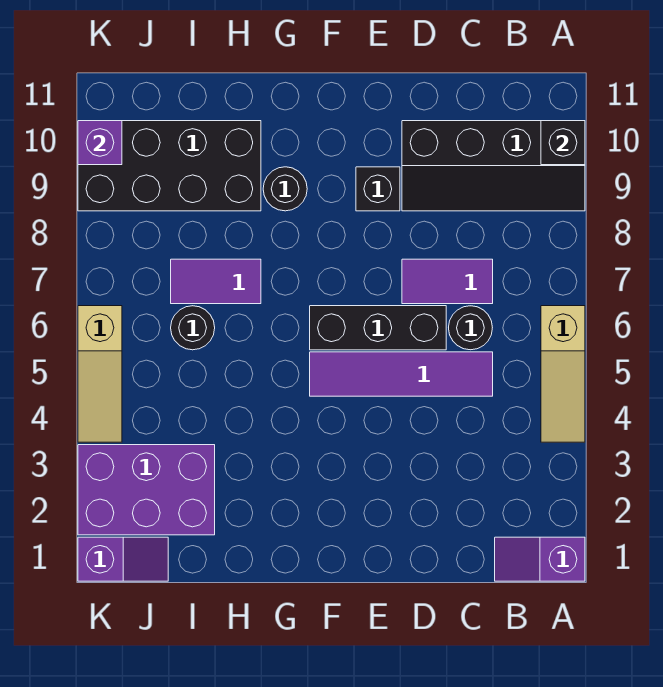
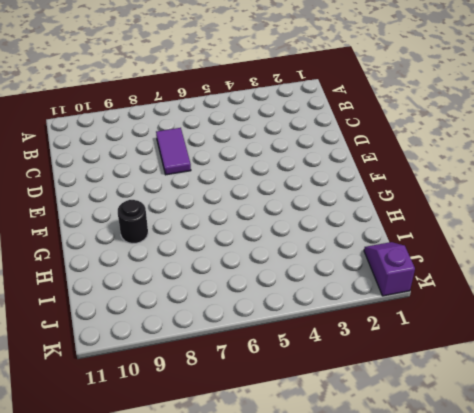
none -> purple slope A1:B1 level 1 top A
none -> tan slope A4:A6 level 1 top 6
none -> black slope A9:D10 level 1 top 10

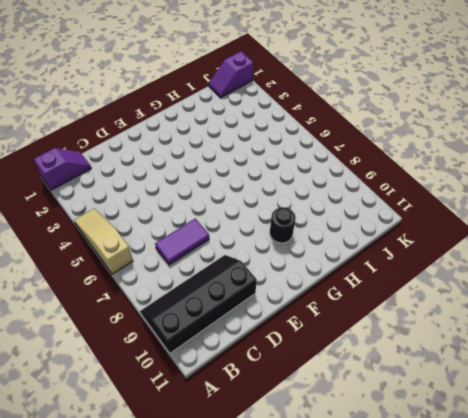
none -> purple tile C5:F5 level 1
none -> black round brick C6 level 1
none -> black brick D6:F6 level 1

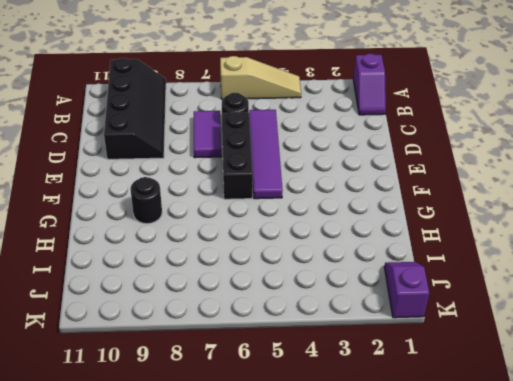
none -> black brick E9 level 1
none -> purple tile H7:I7 level 1
none -> black brick H9:K10 level 1

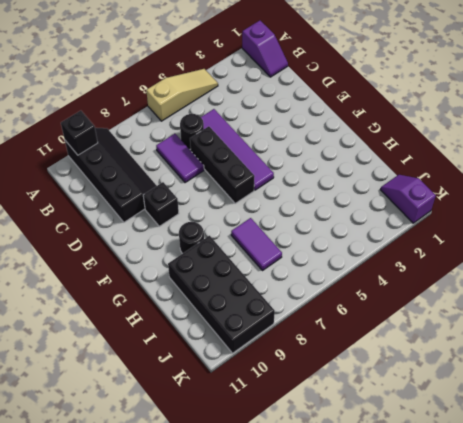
none -> purple brick I2:K3 level 1
none -> black round brick I6 level 1
none -> tan slope K4:K6 level 1 top 6

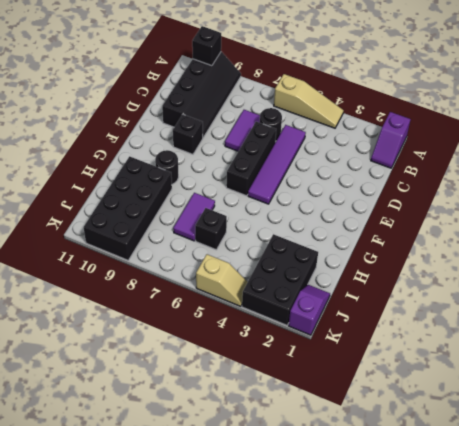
black brick I2:K3 level 1 -> purple brick I2:K3 level 1
black brick I6 level 1 -> black round brick I6 level 1
tan slope K4:K5 level 1 top 5 -> tan slope K4:K6 level 1 top 6
none -> purple brick K10 level 2

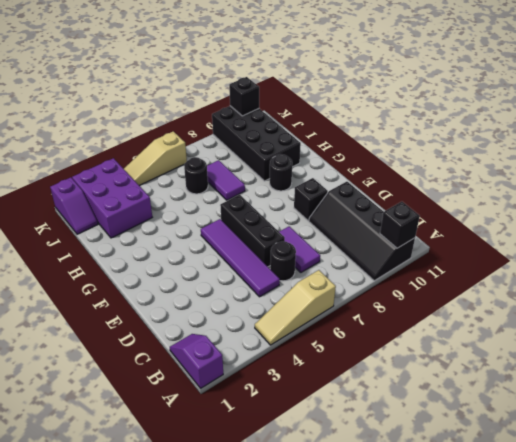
black brick K10 level 2 -> purple brick K10 level 2

